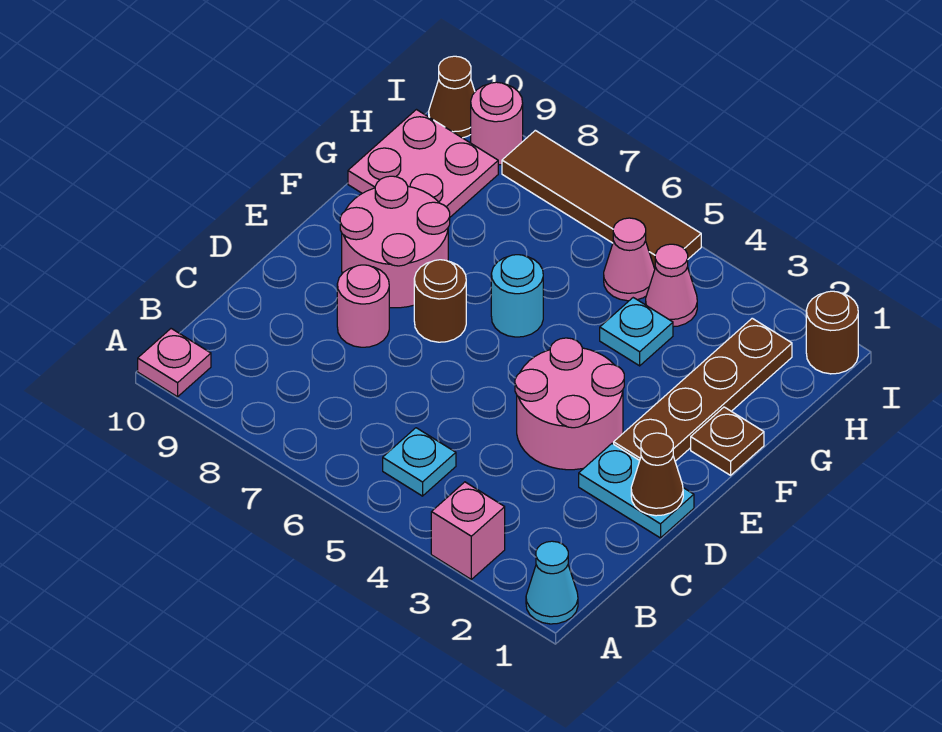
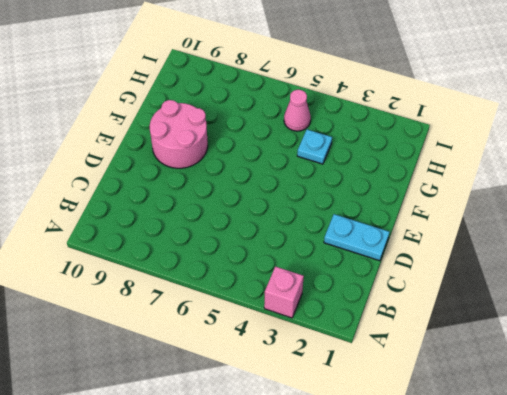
none -> cyan cone A1 level 1
none -> pink plate A10 level 1
none -> cyan plate B5 level 1

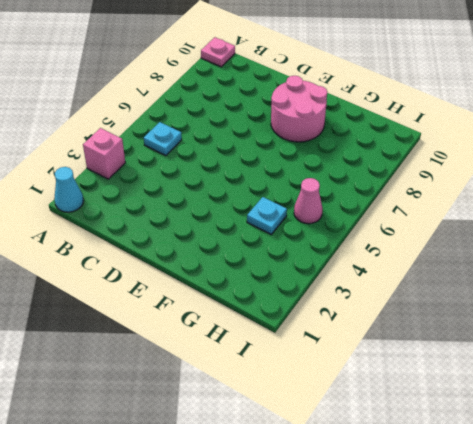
none -> cyan plate D1:D2 level 1
none -> pink round brick D3:E4 level 1
none -> pink round brick D8 level 1

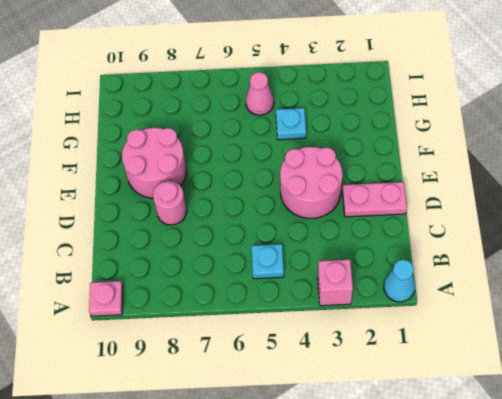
pink plate D1:D2 level 1 -> cyan plate D1:D2 level 1
none -> brown plate E2:H2 level 1
none -> brown round brick E7 level 1
none -> brown plate F1 level 1

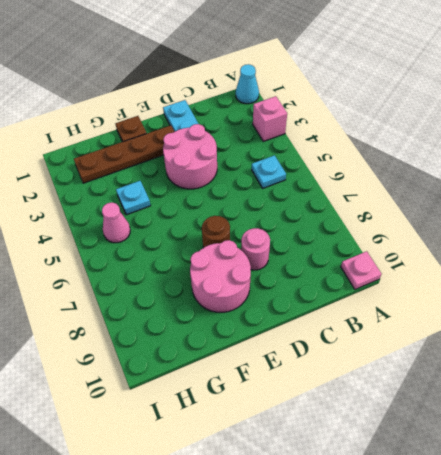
none -> cyan round brick F6 level 1
none -> pink plate G9:H10 level 1
none -> pink cone H4 level 1

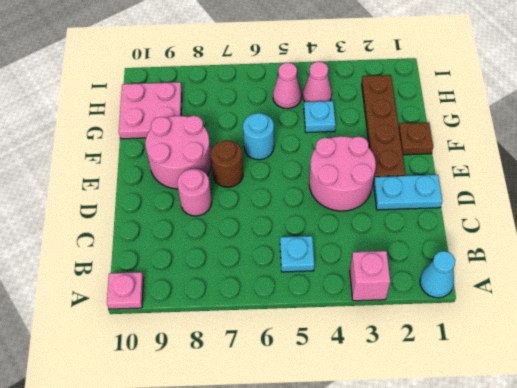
none -> brown round brick I1 level 1
none -> brown tile I5:I8 level 1
none -> pink round brick I9 level 1

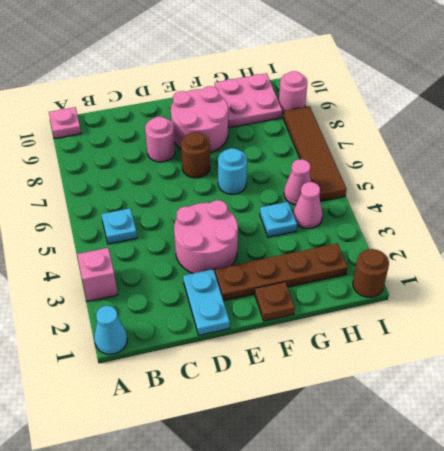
none -> brown cone I10 level 1
none -> brown cone D1 level 2

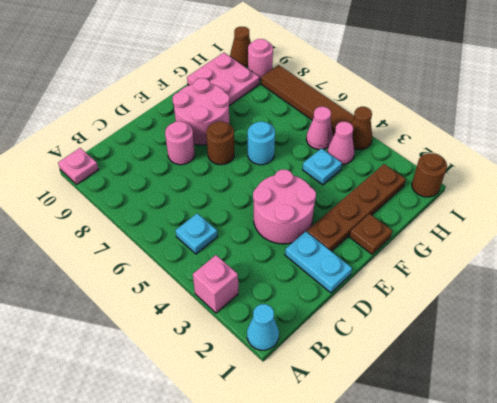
brown cone I4 level 1 -> brown cone D1 level 2

